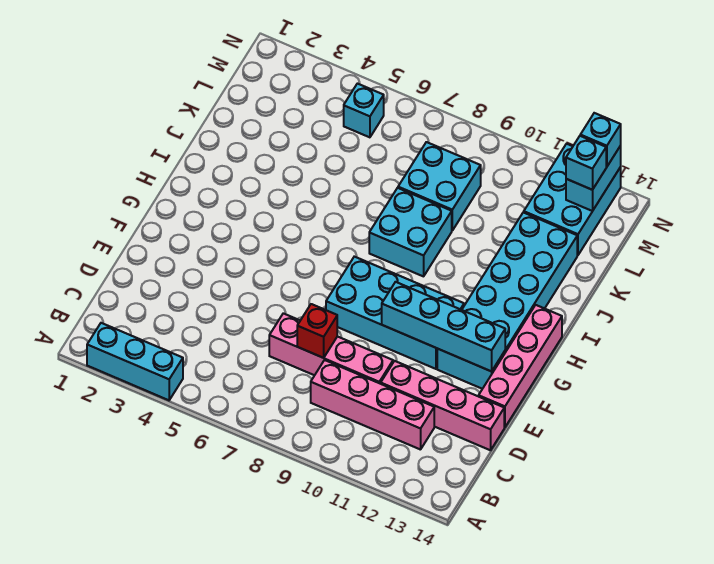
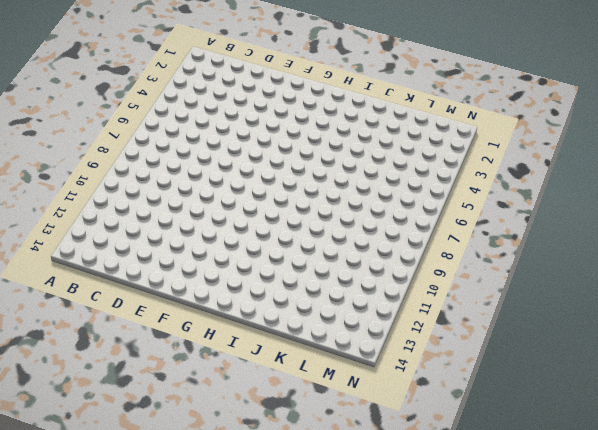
none -> cyan brick A2:A4 level 1
none -> pink brick C9:C12 level 1
none -> pink brick D7:D10 level 1

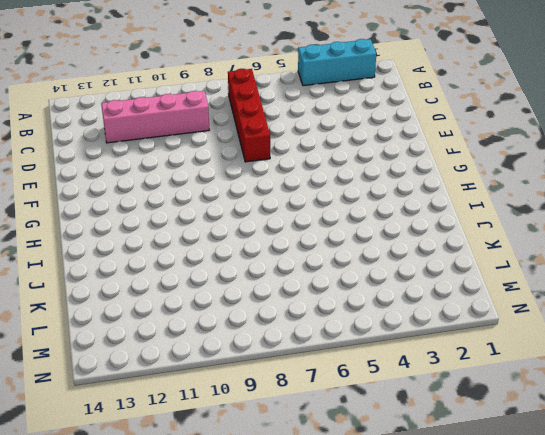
red brick B7:E7 level 1 -> pink brick D7:D10 level 1
none -> pink brick D11:D14 level 1
none -> pink brick E14:H14 level 1
none -> cyan brick F8:G11 level 1

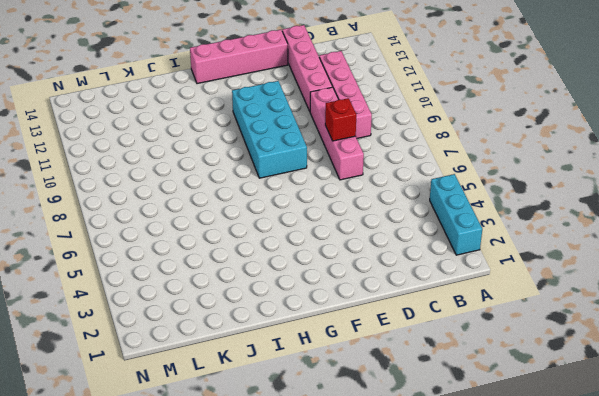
none -> cyan brick F12:K13 level 1
none -> cyan brick I8:J9 level 1
none -> cyan brick K8:L9 level 1

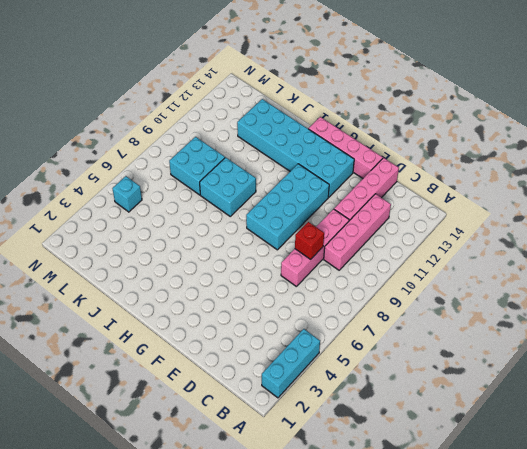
none -> cyan brick L12:N13 level 1
none -> cyan brick F10:F13 level 2
none -> cyan brick M13:N13 level 2

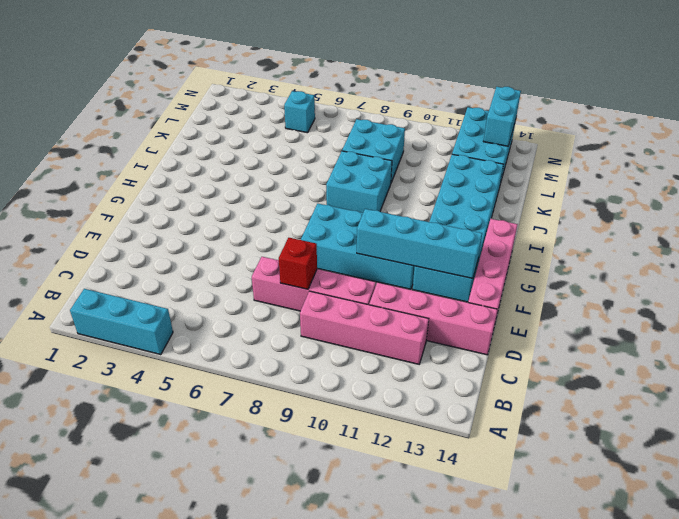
none -> cyan brick M13 level 3
none -> cyan brick N13 level 3

